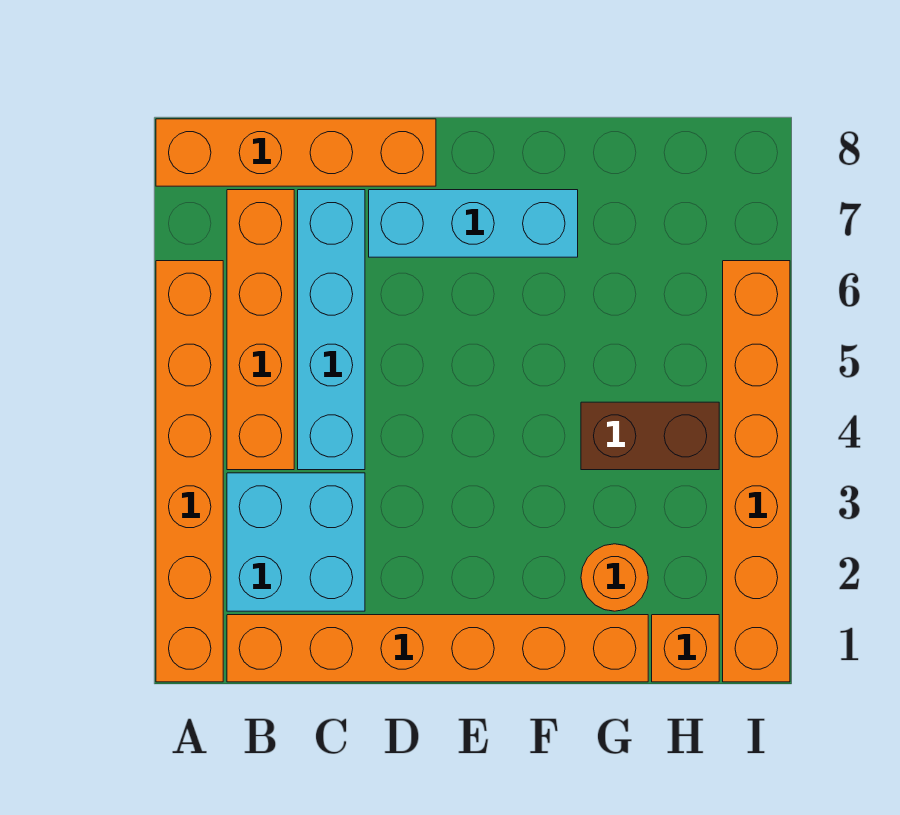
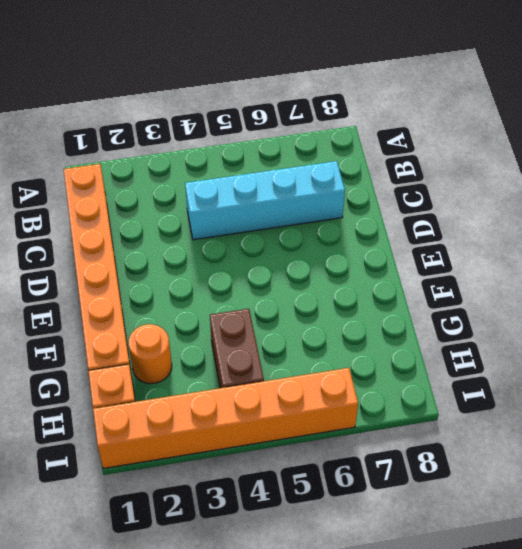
none -> orange brick A1:A6 level 1
none -> orange brick A8:D8 level 1

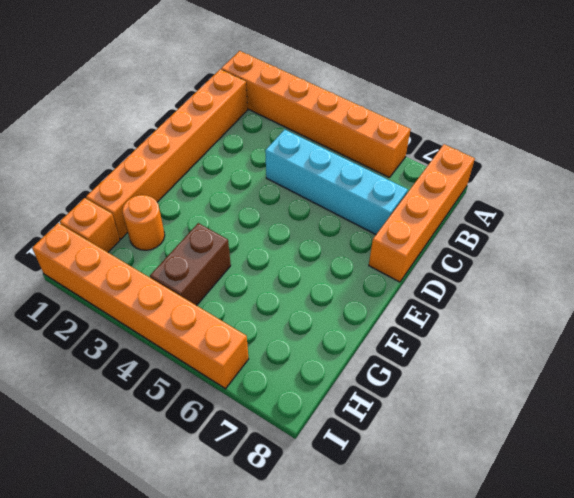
none -> cyan brick B2:C3 level 1
none -> orange brick B4:B7 level 1

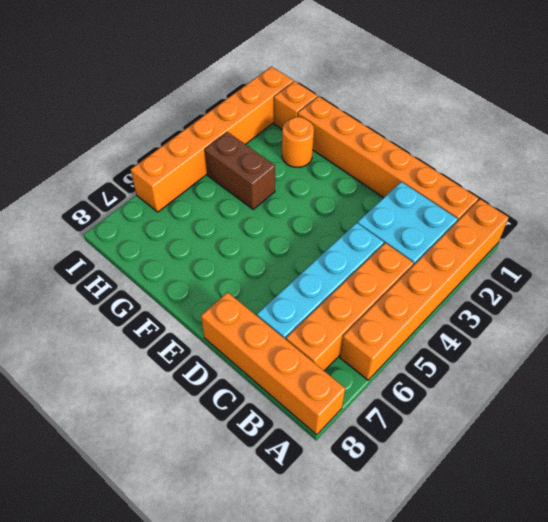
none -> cyan brick D7:F7 level 1

